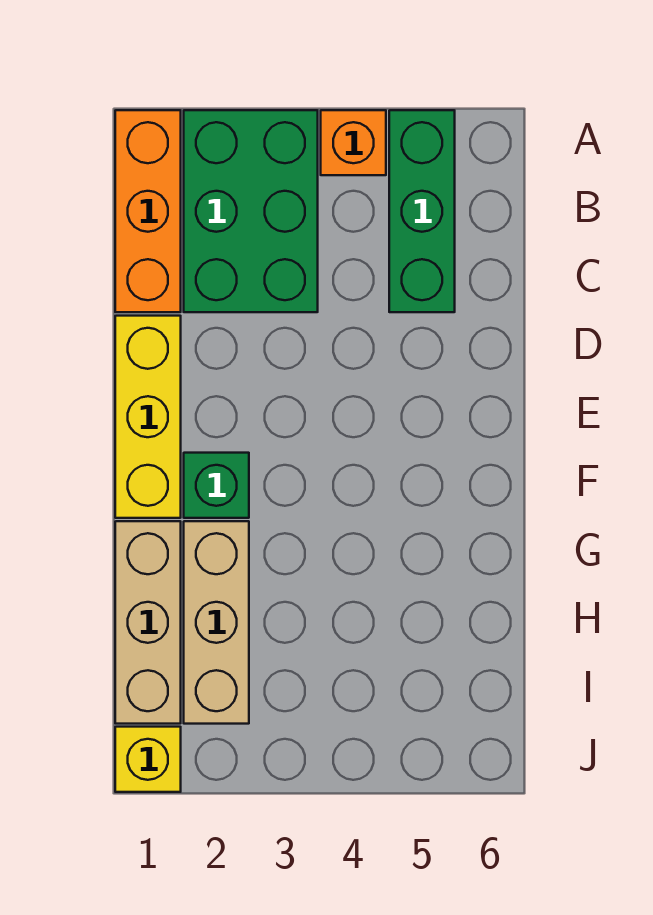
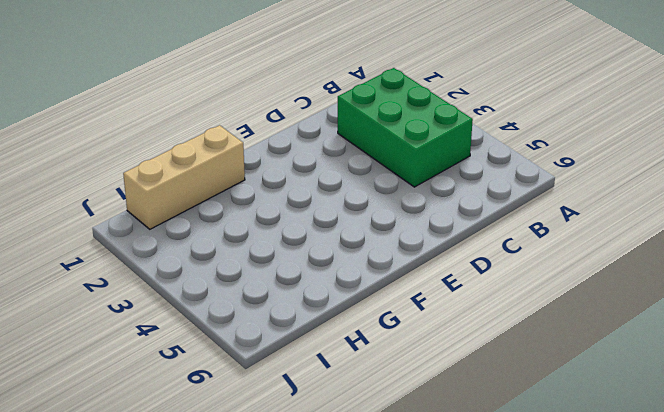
green brick B2:C4 level 1 -> green brick A2:C3 level 1
none -> orange brick A1:C1 level 1
none -> orange brick A4 level 1

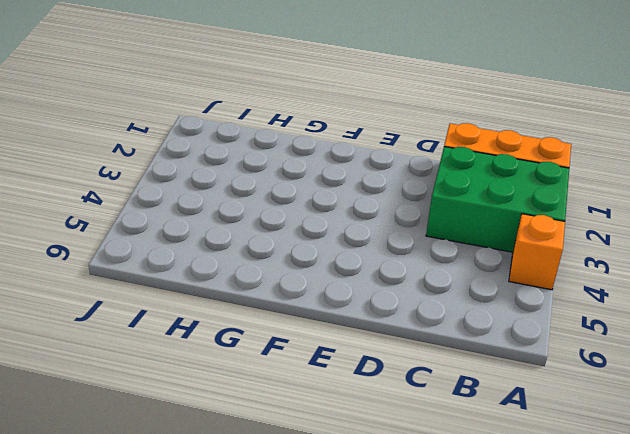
none -> green brick A5:C5 level 1
none -> yellow brick D1:F1 level 1

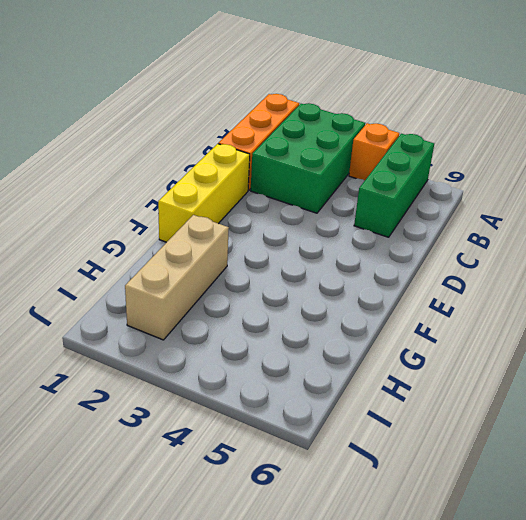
none -> green brick F2 level 1
none -> tan brick G1:I1 level 1

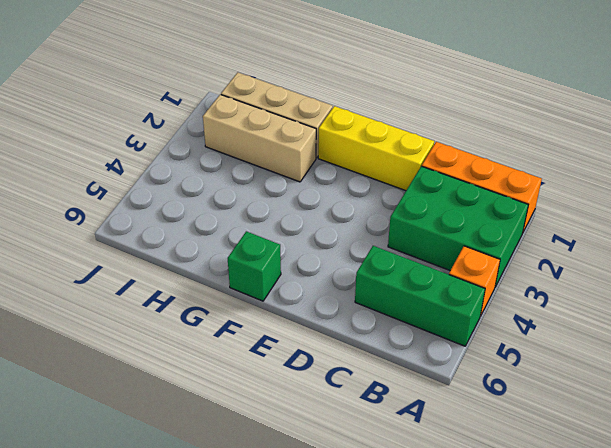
green brick F6 level 1 -> green brick F2 level 1
none -> yellow brick J1 level 1

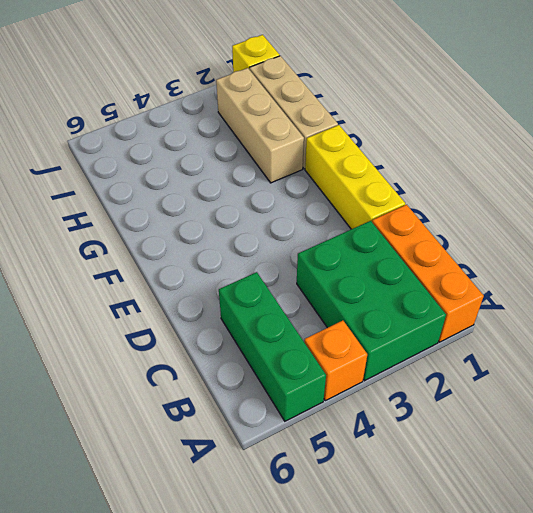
none -> green brick F2 level 1

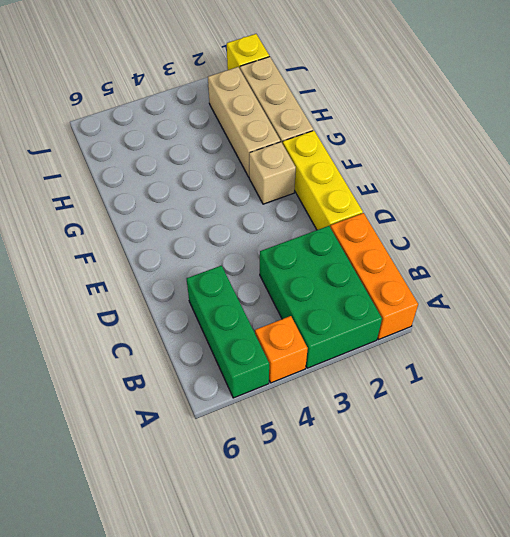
tan brick F2 level 1 -> green brick F2 level 1

